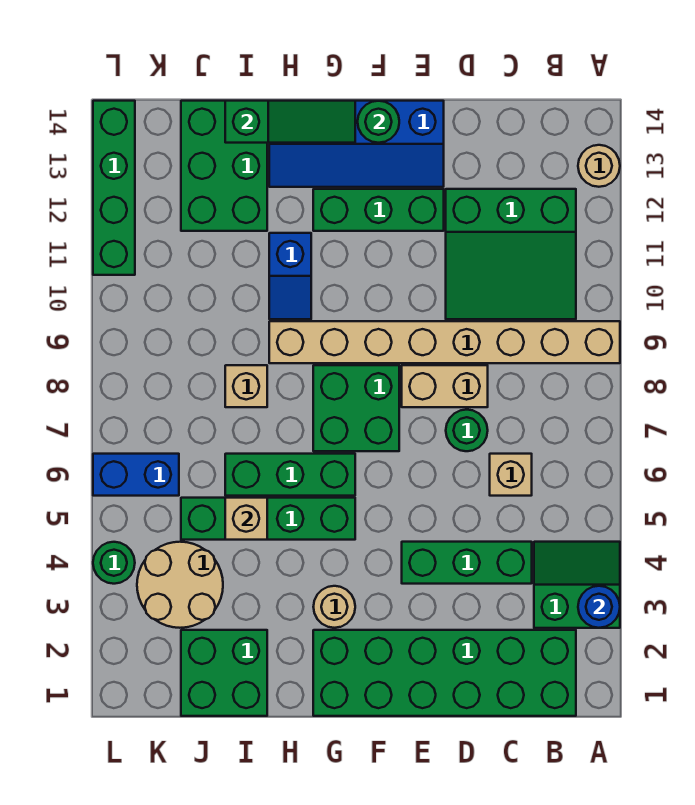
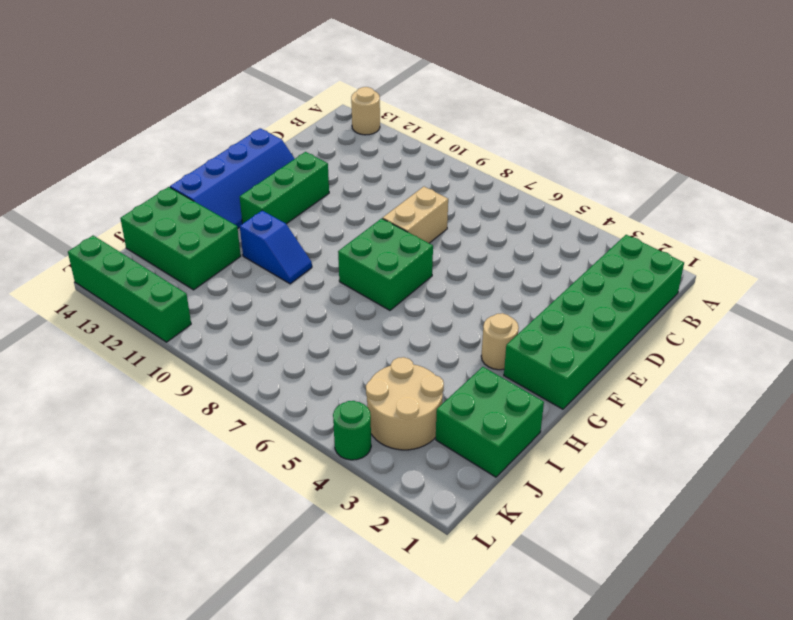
none -> green slope A3:B4 level 1 top 3
none -> tan brick A9:H9 level 1
none -> green slope B10:D12 level 1 top 12

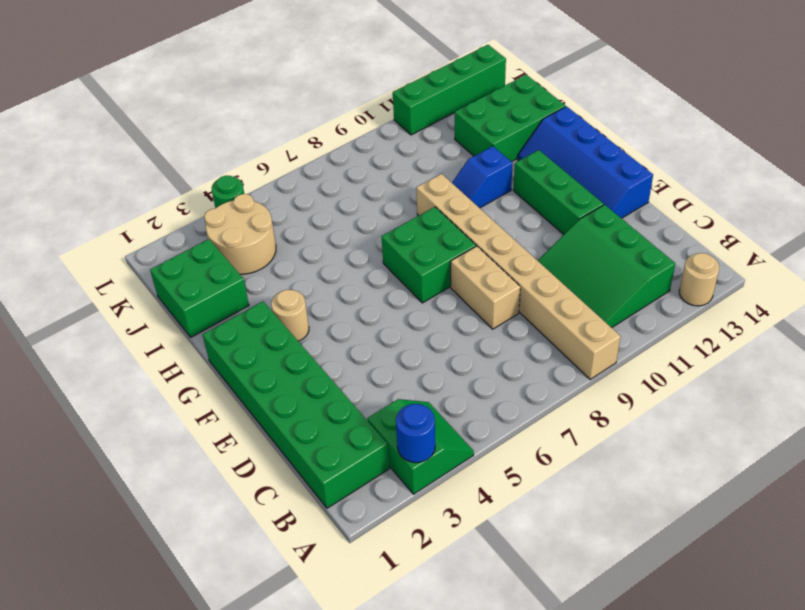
none -> green brick C4:E4 level 1
none -> tan brick C6 level 1
none -> green round brick D7 level 1

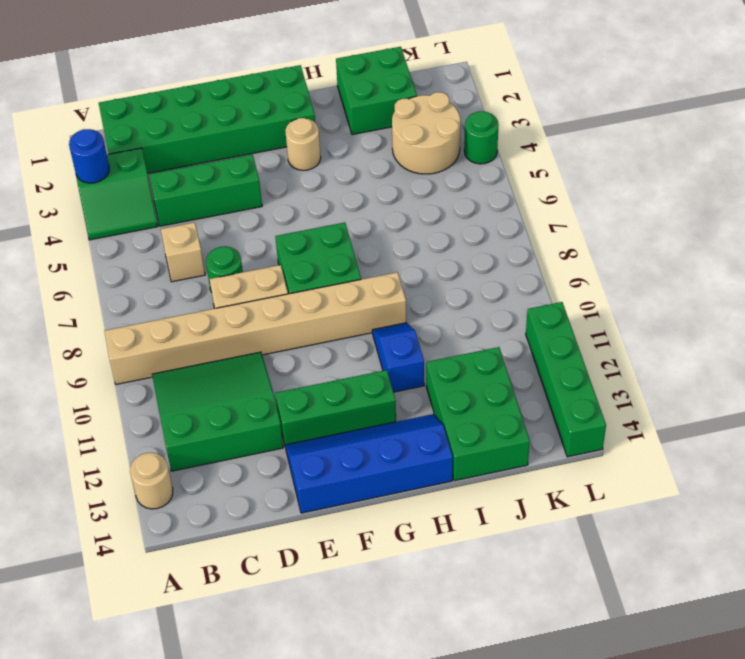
none -> green brick G5:J5 level 1
none -> green brick G6:I6 level 1
none -> tan brick I8 level 1

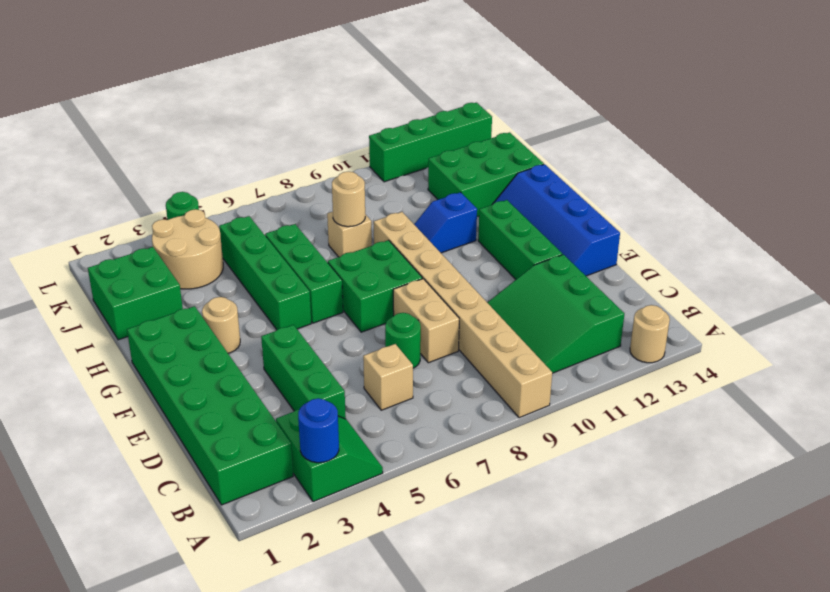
tan round brick I8 level 2 -> none
none -> blue brick K6:L6 level 1
none -> green round brick F14 level 2
none -> green slope G14:I14 level 2 top I

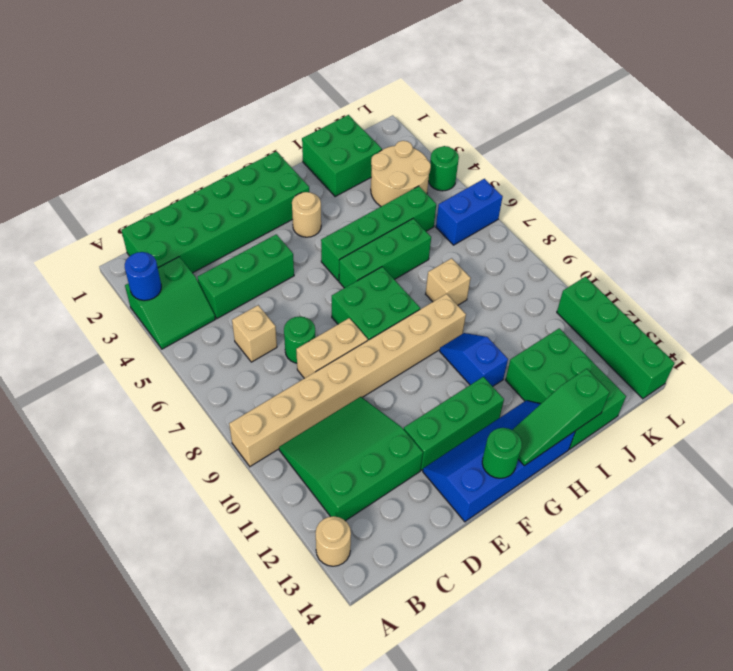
none -> tan brick I5 level 2

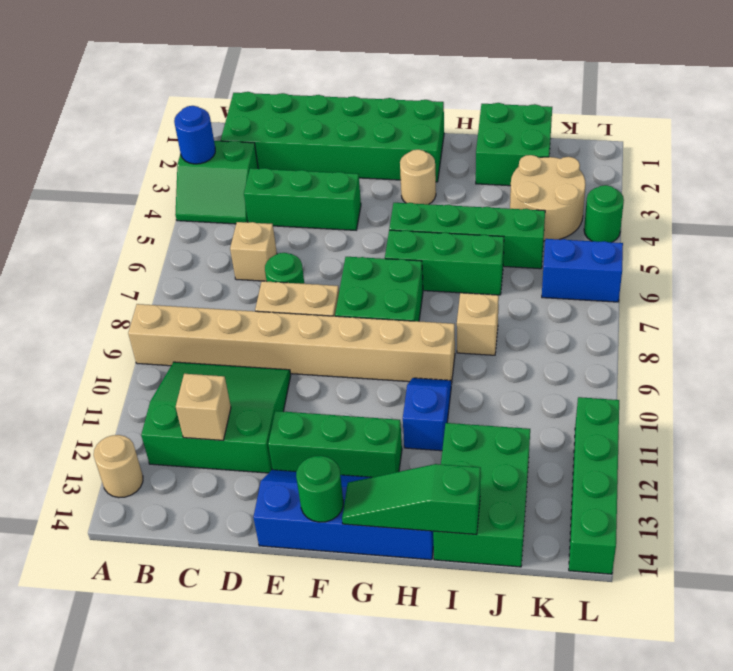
tan brick C12 level 2 -> tan brick I5 level 2

